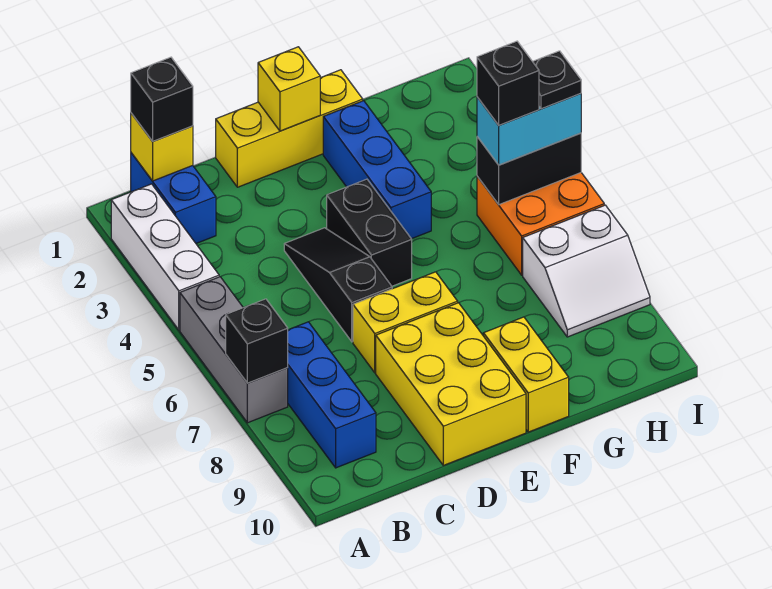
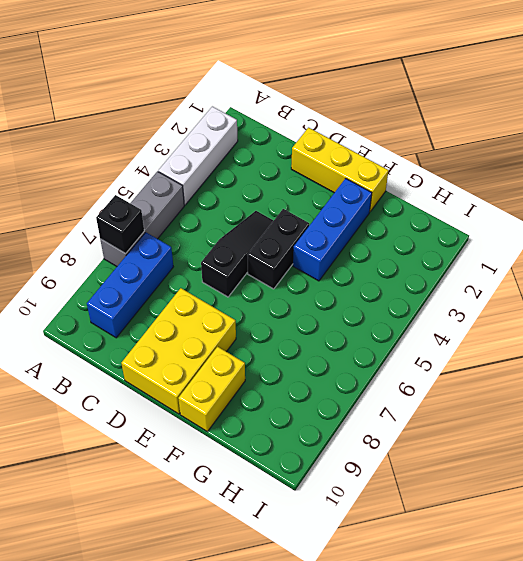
none -> blue brick B1:B2 level 1
none -> yellow brick D7:E7 level 1
none -> orange brick H5:I6 level 1

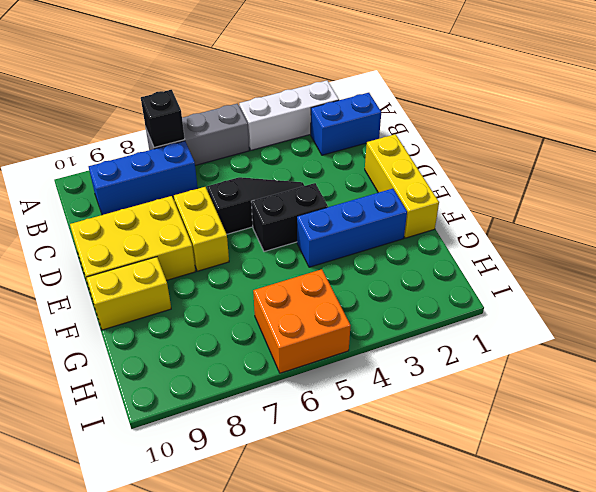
none -> white slope H7:I8 level 1 top 7
none -> yellow brick B1 level 2
none -> yellow brick E1 level 2

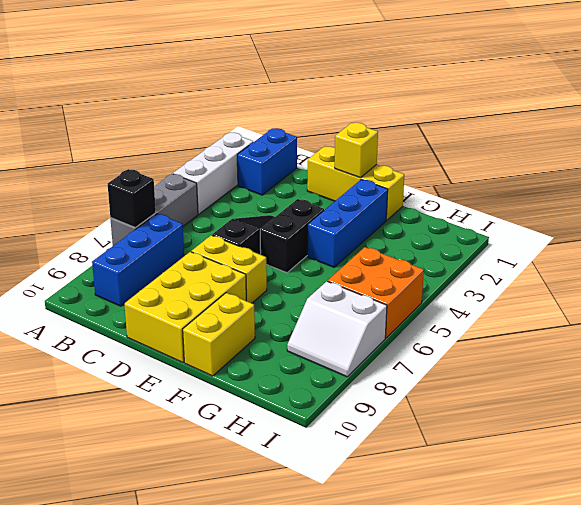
none -> yellow brick B1 level 2
none -> black brick H5:I5 level 2
none -> black brick B1 level 3

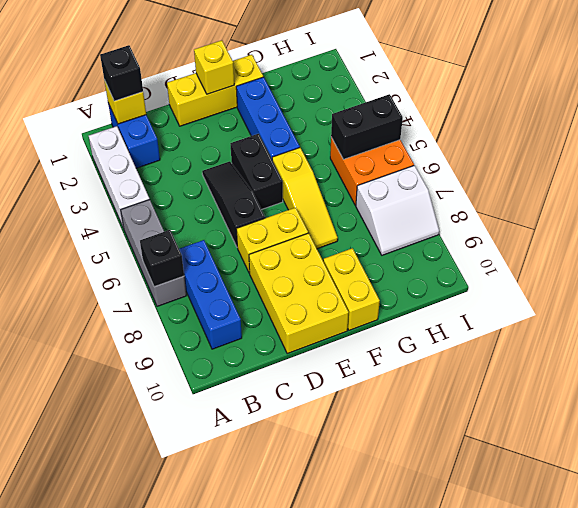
yellow slope F5:F7 level 1 top 5 -> none
none -> cyan brick H5:I5 level 3
none -> black brick H5 level 4
none -> black plate I5 level 4

